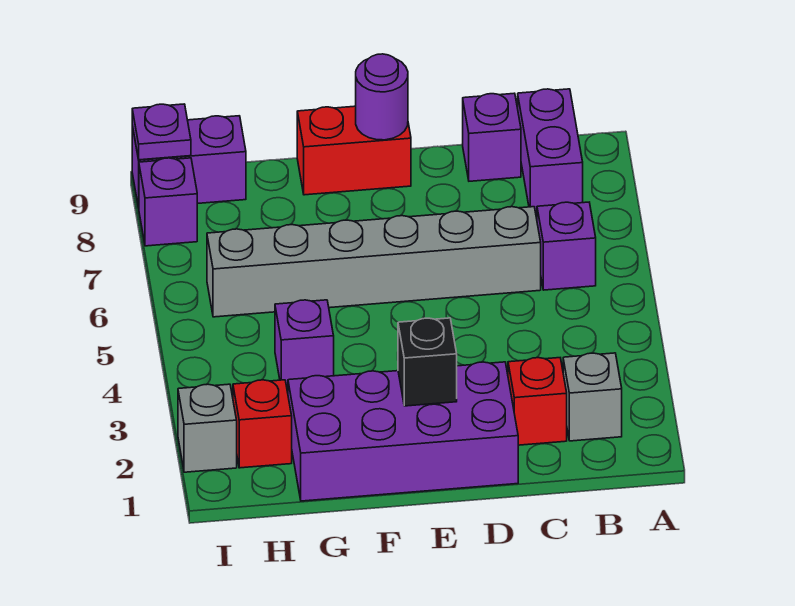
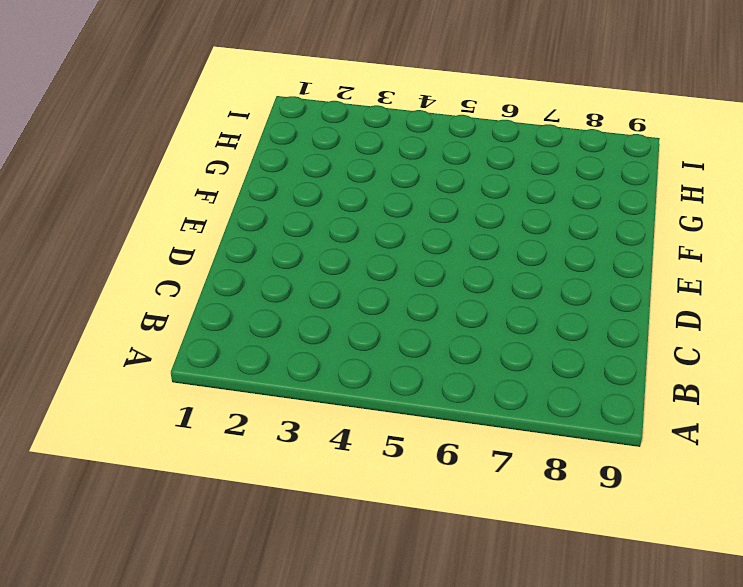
none -> grey brick B2 level 1
none -> purple brick B6 level 1
none -> purple brick B8:B9 level 1

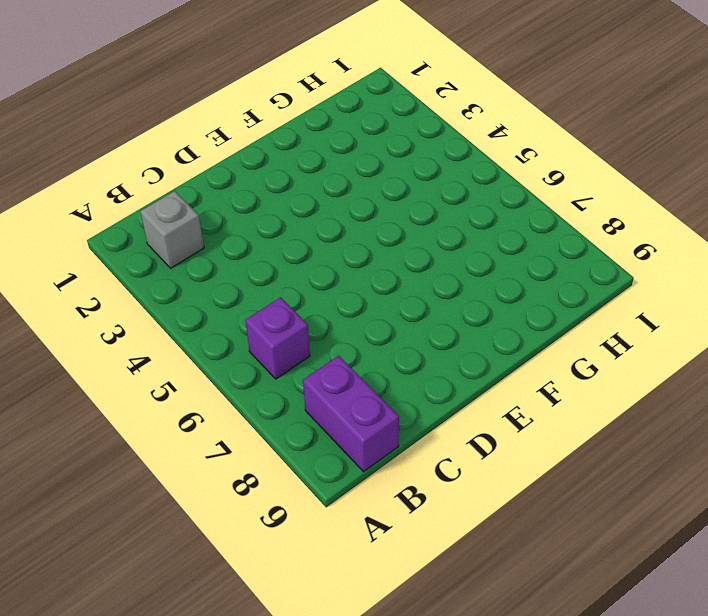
none -> red brick C2 level 1
none -> grey brick C6:H6 level 1
none -> purple brick C9 level 1

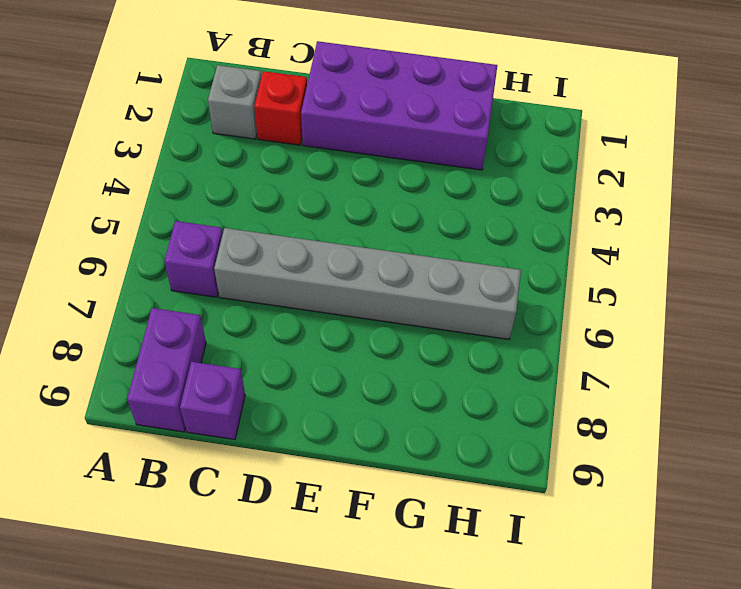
none -> red brick E9:F9 level 1
none -> purple brick G4 level 1
none -> red brick H2 level 1

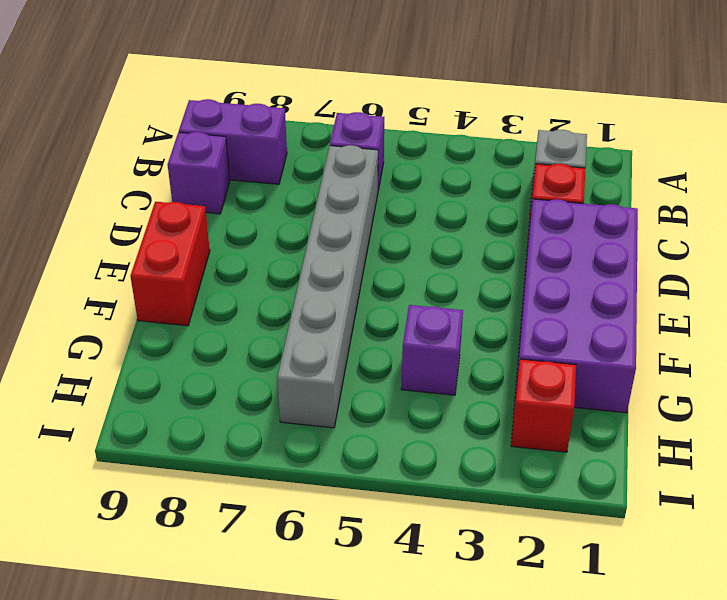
none -> purple brick H9:I9 level 1
none -> grey brick I2 level 1
none -> purple brick I8 level 1

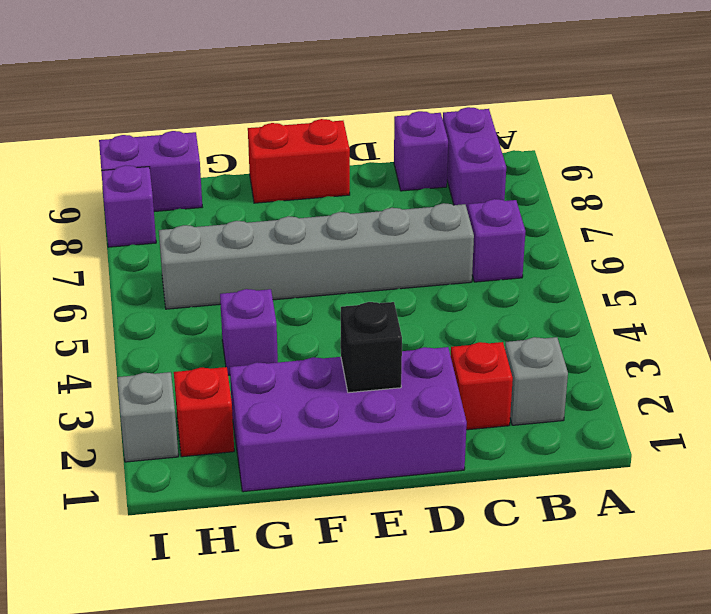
none -> purple round brick E9 level 2
none -> purple plate I9 level 2

